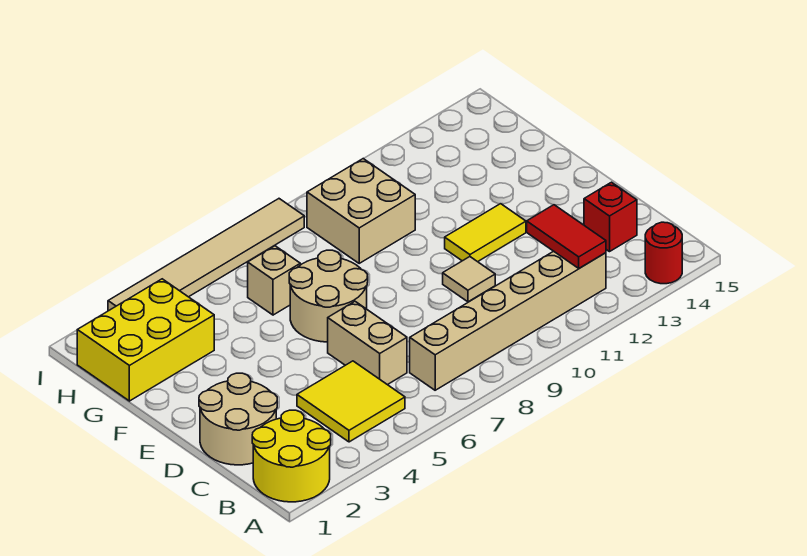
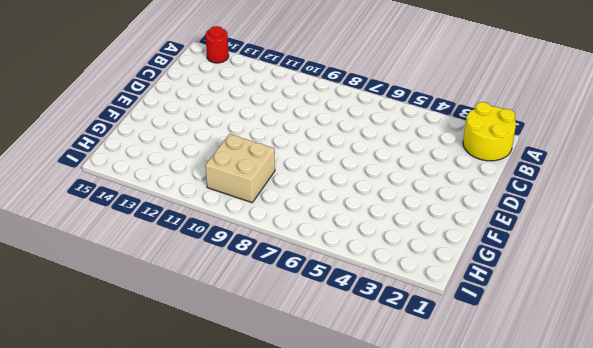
none -> yellow tile B4:C5 level 1
none -> tan brick B7:B12 level 1
none -> tan round brick C1:D2 level 1

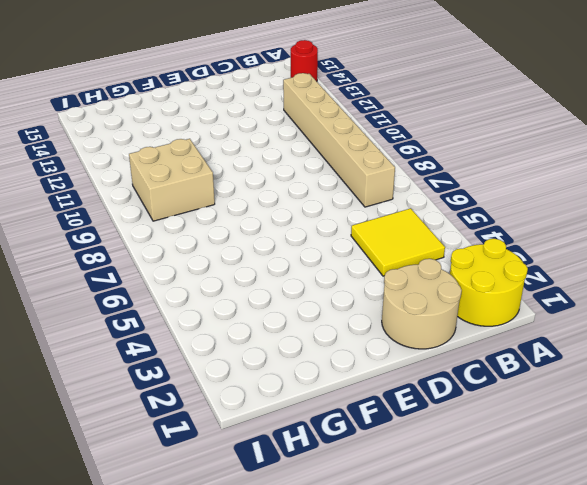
none -> tan brick C6:D6 level 1
none -> red brick C14 level 1
none -> tan tile D10 level 1

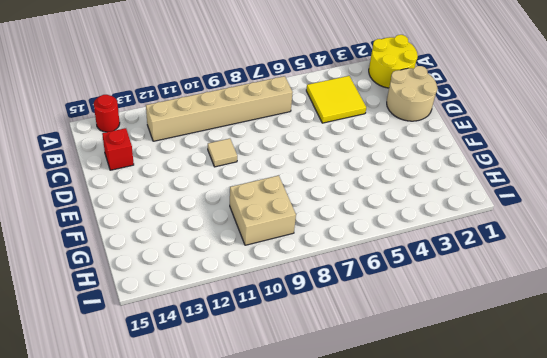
none -> tan brick C6:D6 level 1
none -> tan round brick E6:F7 level 1
none -> yellow tile E11:E12 level 1

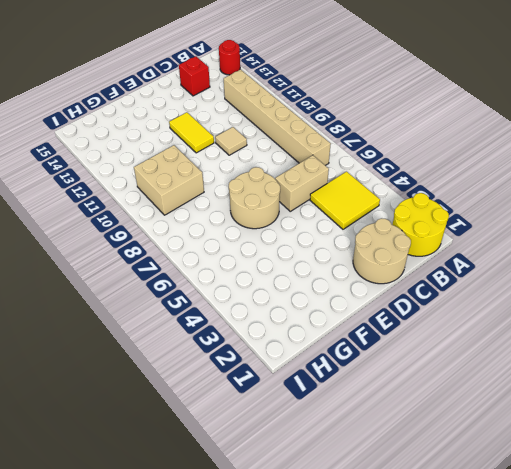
none -> yellow brick G1:H3 level 1
none -> tan brick G6 level 1
none -> tan tile I3:I8 level 1

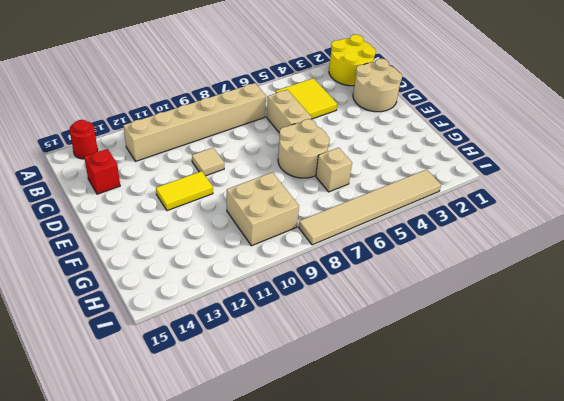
none -> yellow brick G1:H3 level 1
none -> red tile B12:C12 level 2

